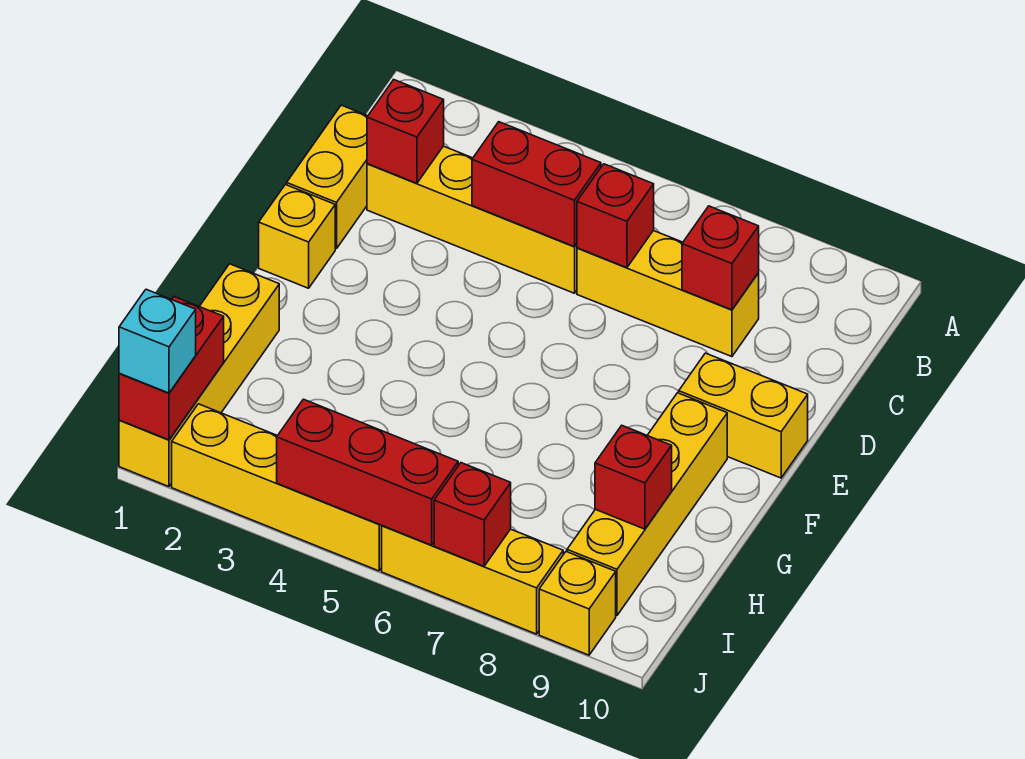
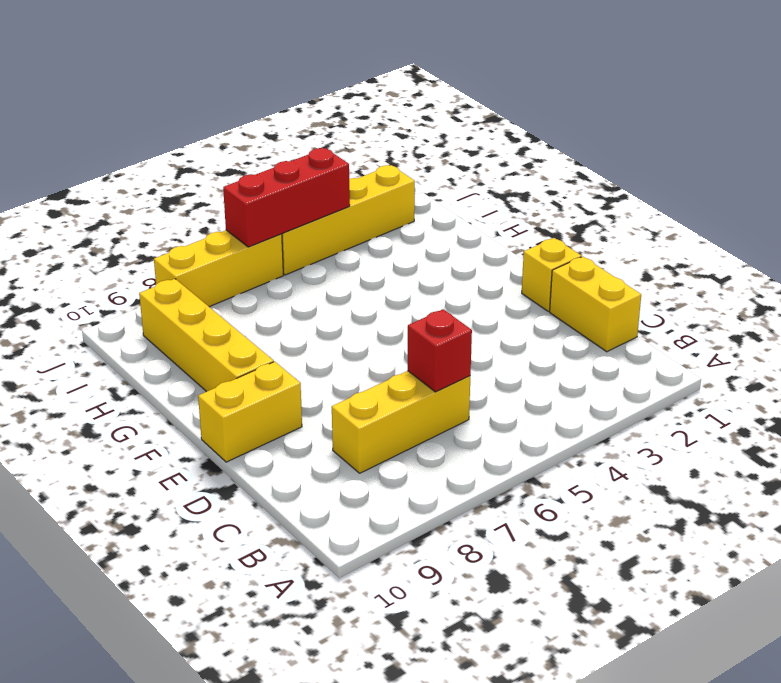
none -> yellow brick C2:C5 level 1
none -> yellow brick G1:J1 level 1
none -> yellow brick J9 level 1

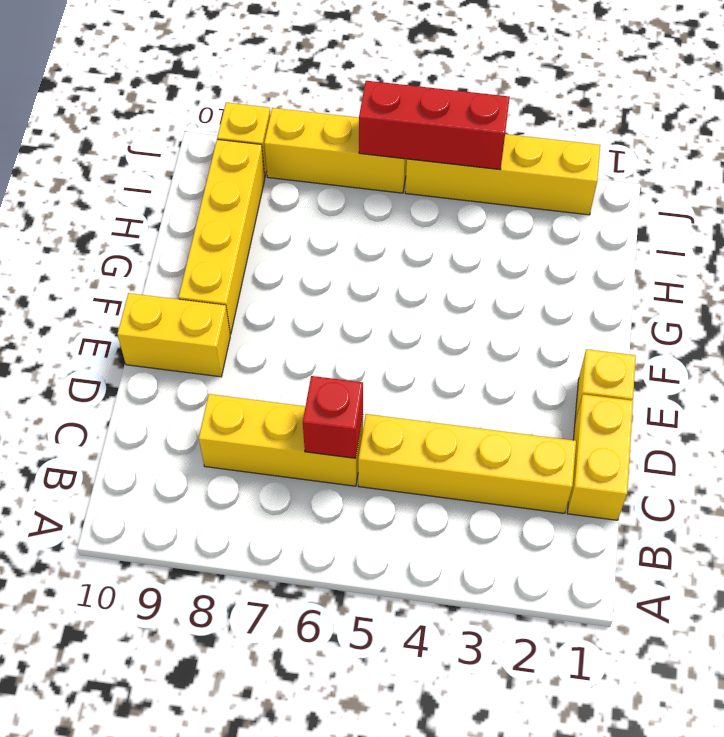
none -> yellow brick G1:J1 level 1
none -> red brick C2 level 2
none -> red brick C4:C5 level 2

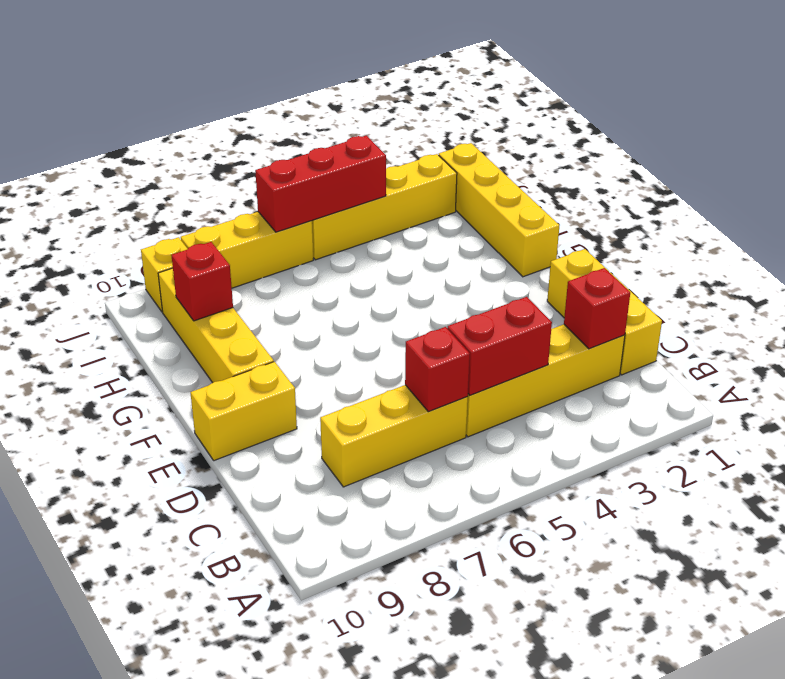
none -> red brick C8 level 2
none -> red brick I1:J1 level 2
none -> red brick J7 level 2

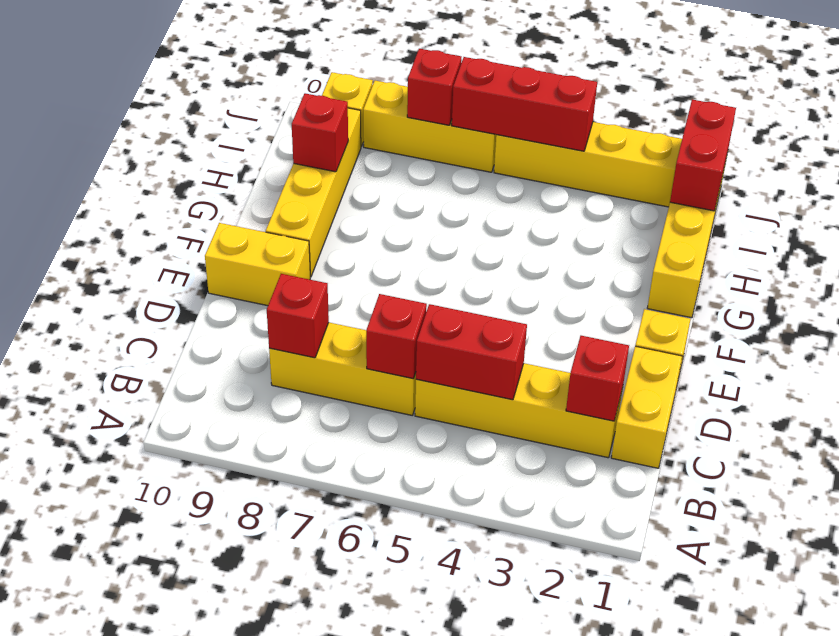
none -> cyan brick J1 level 3

